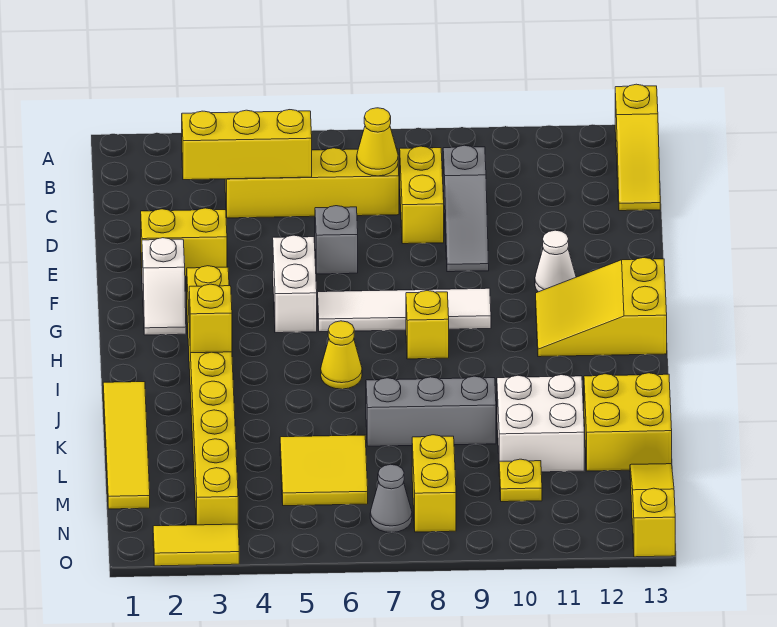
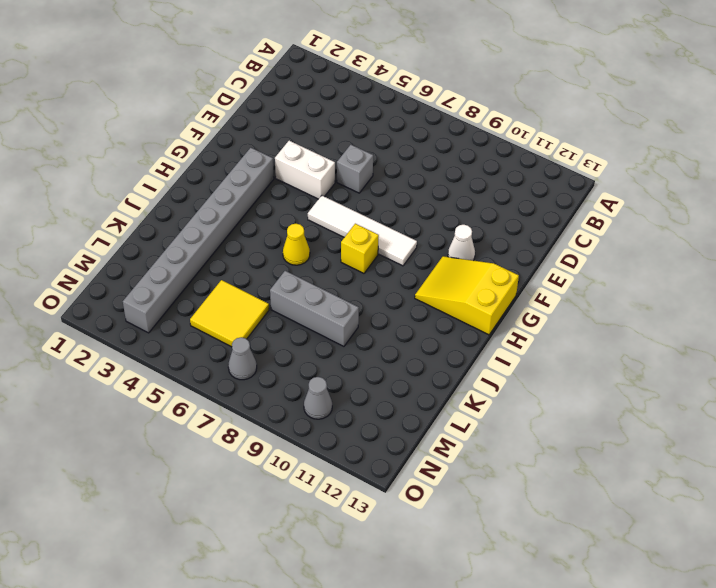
white brick F4:F5 level 1 -> white brick F5:G5 level 1
grey brick G3:N3 level 1 -> yellow brick G3:N3 level 1
grey cone N10 level 1 -> none
none -> yellow slope A13:C13 level 1 top A
none -> yellow brick C4:C7 level 1
none -> yellow brick C8:D8 level 1

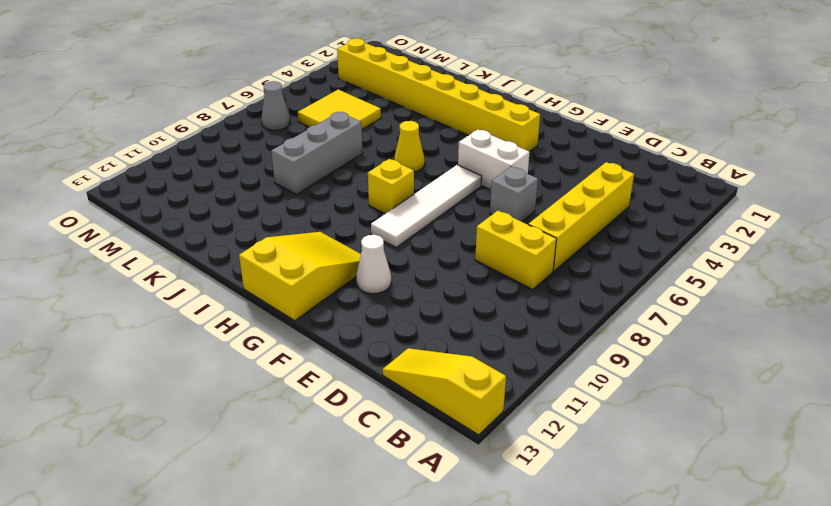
none -> grey slope C9:E9 level 1 top C
none -> yellow brick E2:E3 level 1
none -> white slope F2:G2 level 1 top F

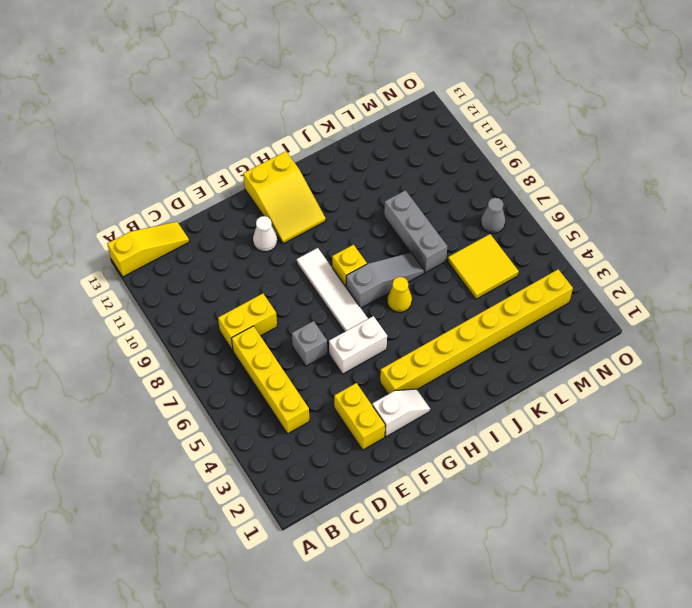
grey slope H7:J7 level 1 top H -> grey slope C9:E9 level 1 top C
none -> yellow tile J1:M1 level 1
none -> white brick K10:L11 level 1
none -> yellow brick K12:L13 level 1

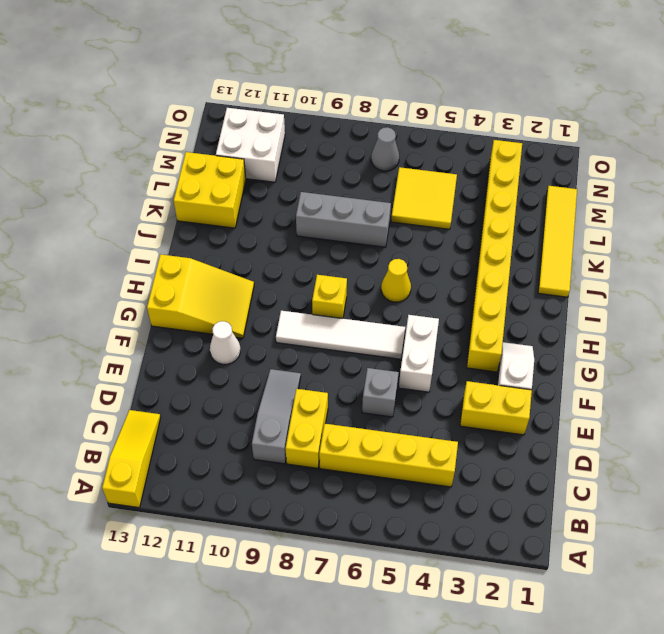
white brick M11:N12 level 1 -> white brick K10:L11 level 1
none -> yellow brick M8:N8 level 1
none -> yellow plate M10 level 1
none -> yellow slope M13:O13 level 1 top O

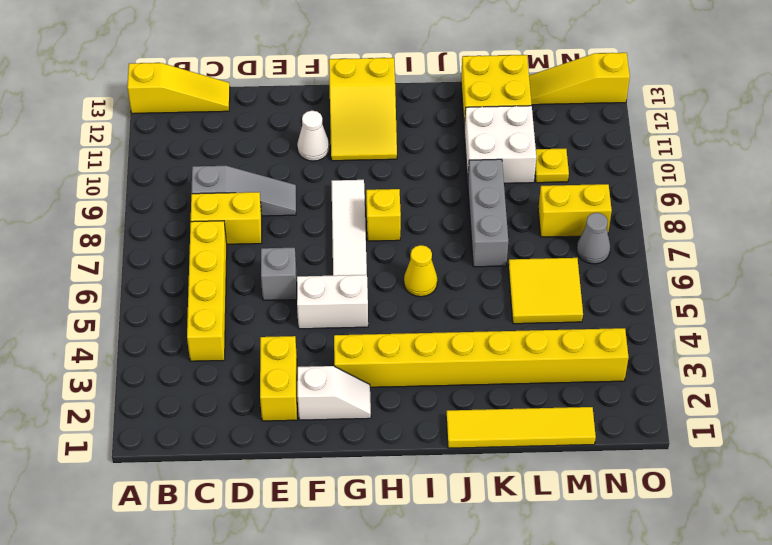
none -> yellow tile O2:O3 level 1
none -> yellow brick C3:C5 level 2
none -> yellow cone C7 level 2

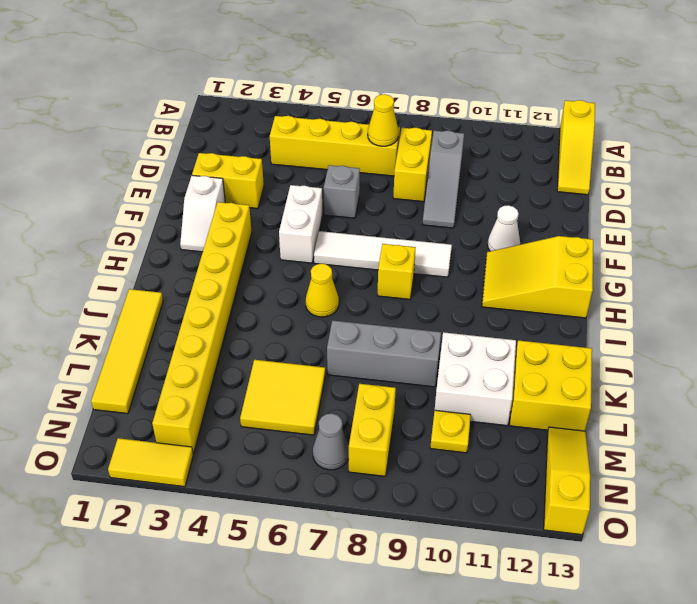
none -> yellow brick C3:C5 level 2
none -> yellow brick I3 level 2

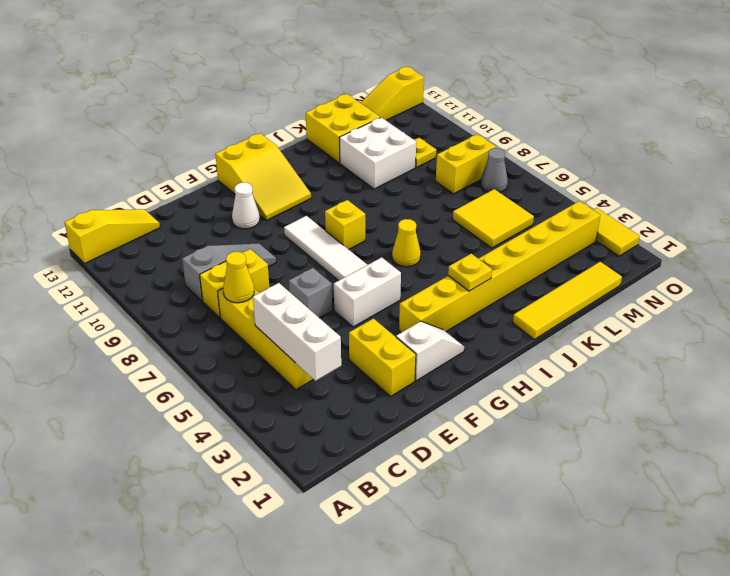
white brick C3:C5 level 2 -> yellow brick C3:C5 level 2
yellow plate I3 level 2 -> yellow brick I3 level 2
none -> grey brick K7:K9 level 1

